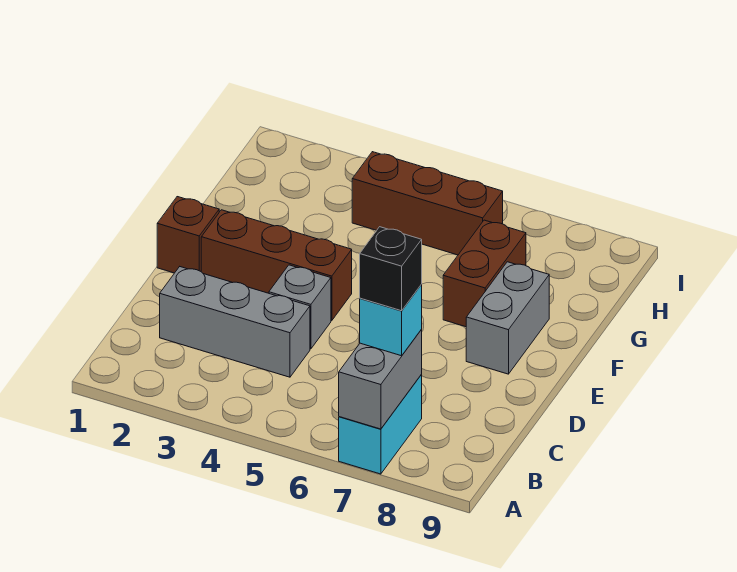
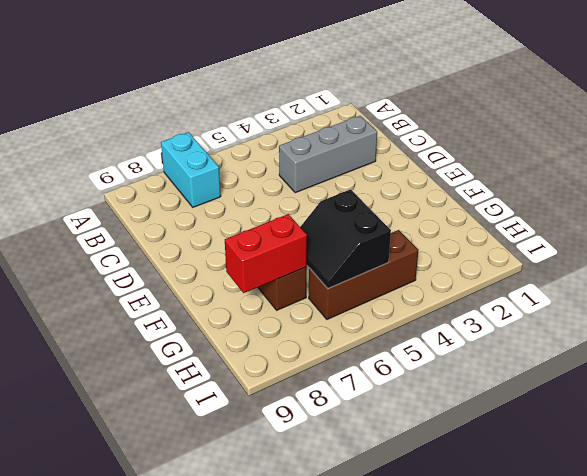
black slope G5:H6 level 2 top 5 -> none
red brick G7:G8 level 2 -> none
none -> grey brick D4 level 1
none -> brown brick E1 level 1

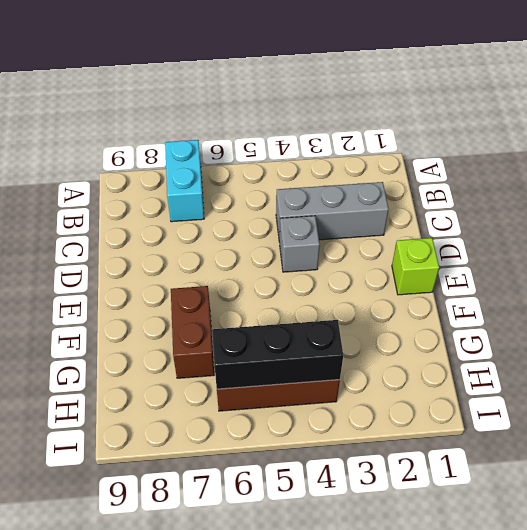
lime brick E1 level 1 -> brown brick E1 level 1
black brick H4:H6 level 2 -> none
none -> brown brick E2:E4 level 1
none -> grey brick E8:F8 level 1

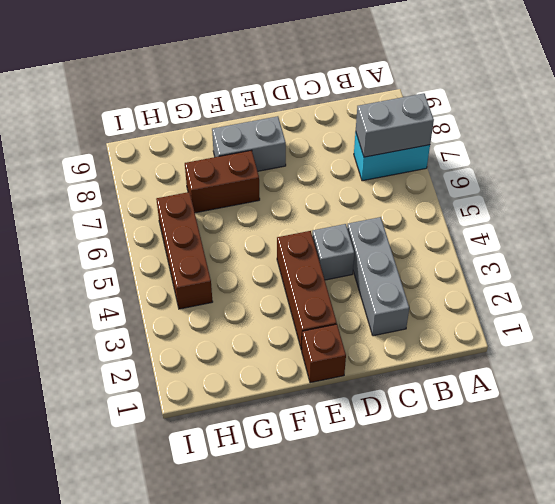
none -> cyan brick B7 level 3
none -> black brick B7 level 4

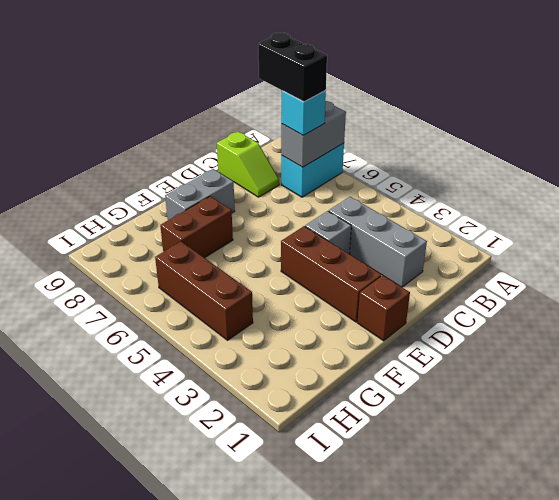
black brick B7:B8 level 4 -> black brick B7 level 4
lime slope C8:C9 level 1 top 9 -> none

